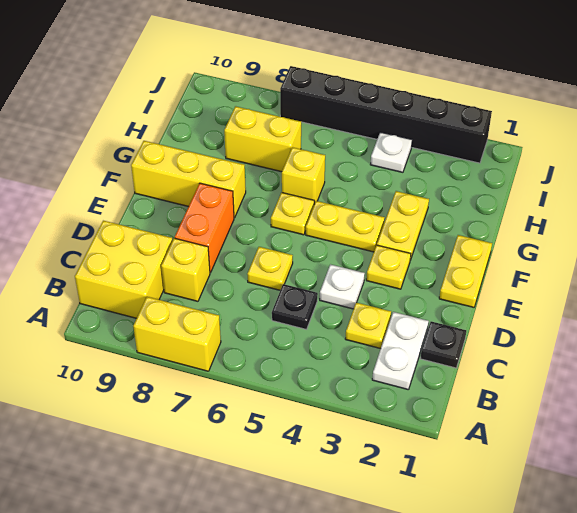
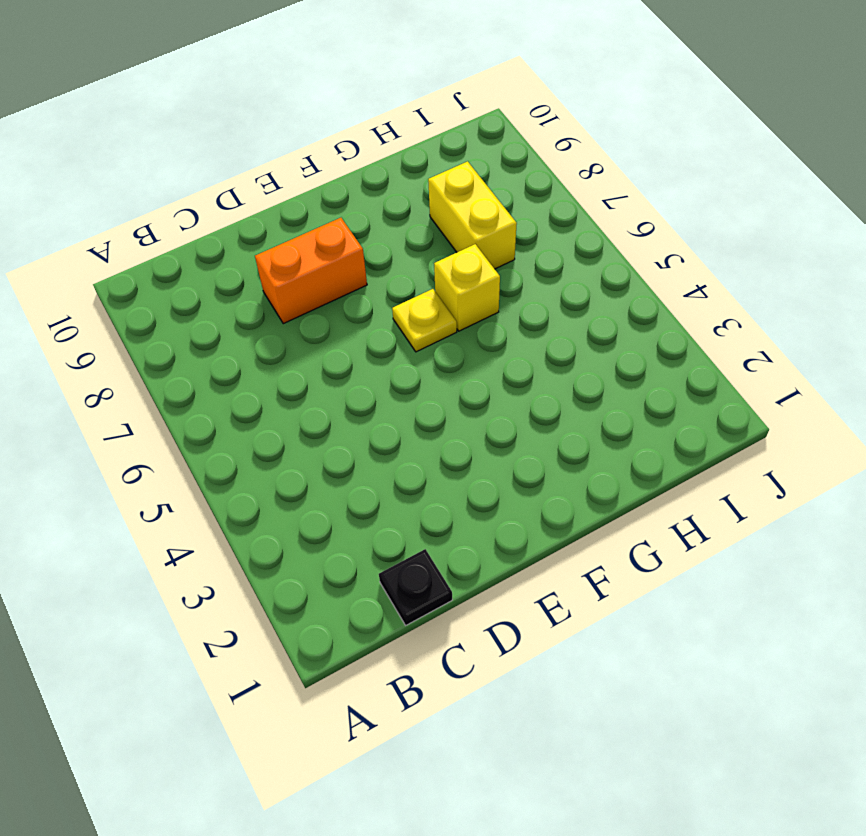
none -> yellow brick A7:A8 level 1
none -> white plate B2:C2 level 1
none -> yellow brick B9:C10 level 1

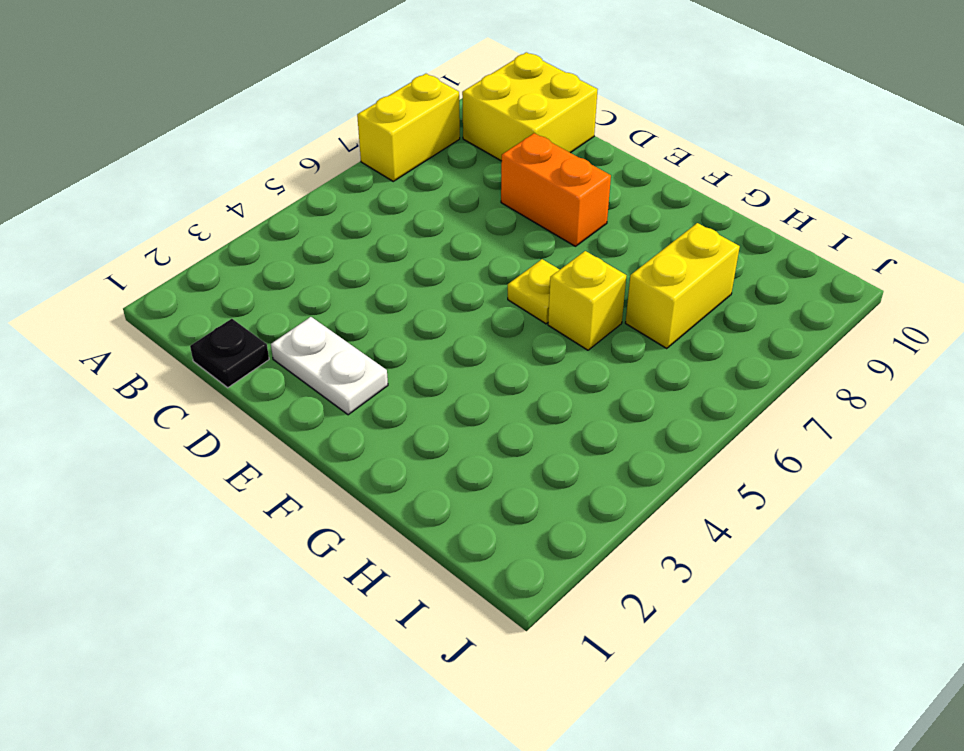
white plate D2:E2 level 1 -> white plate B2:C2 level 1
none -> yellow plate C3 level 1
none -> black plate C5 level 1
none -> yellow brick C8 level 1

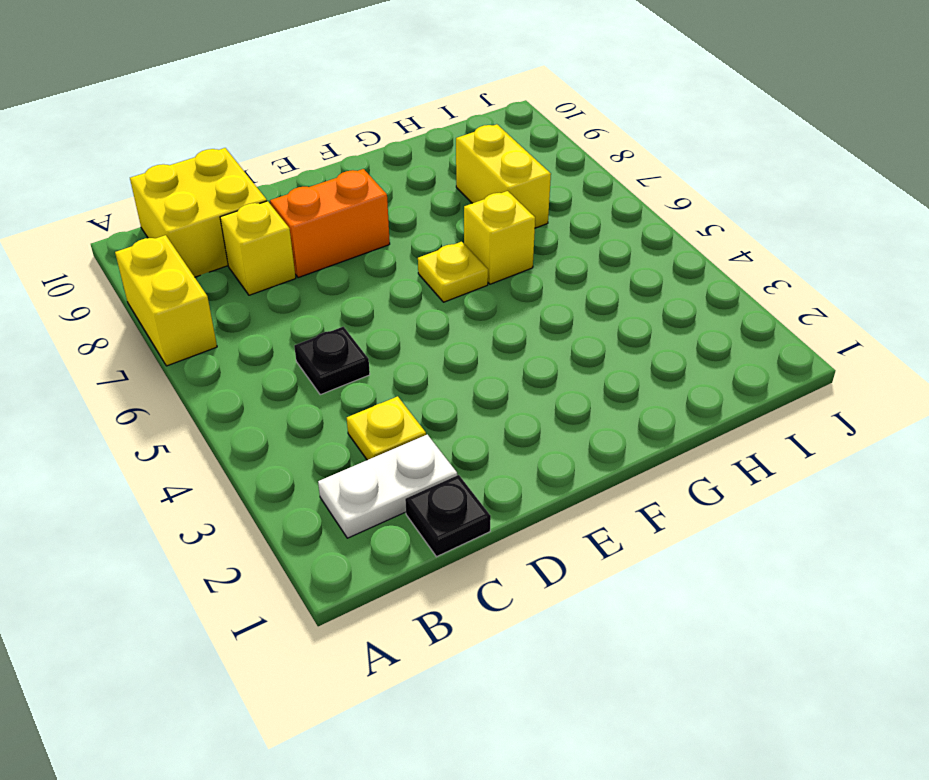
none -> white plate D4 level 1
none -> yellow plate D6 level 1
none -> yellow plate E1:F1 level 1

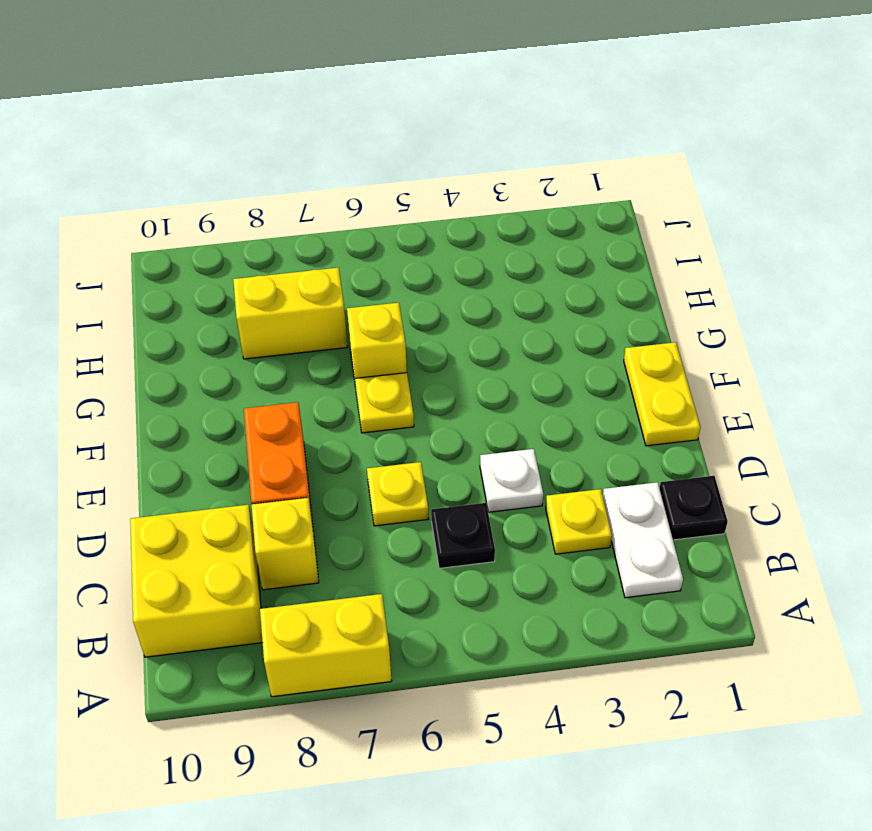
none -> yellow plate E3 level 1
none -> yellow plate F3:G3 level 1
none -> yellow plate F4:F5 level 1

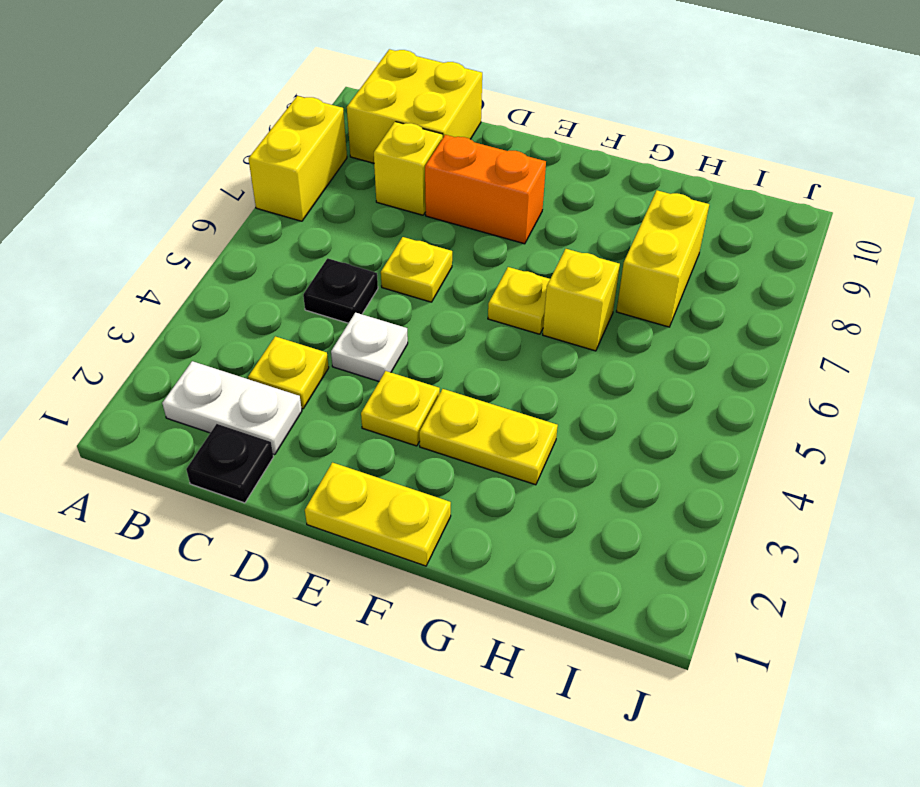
none -> yellow plate F4:F5 level 1
none -> yellow brick F8:F10 level 1
none -> white plate I4 level 1

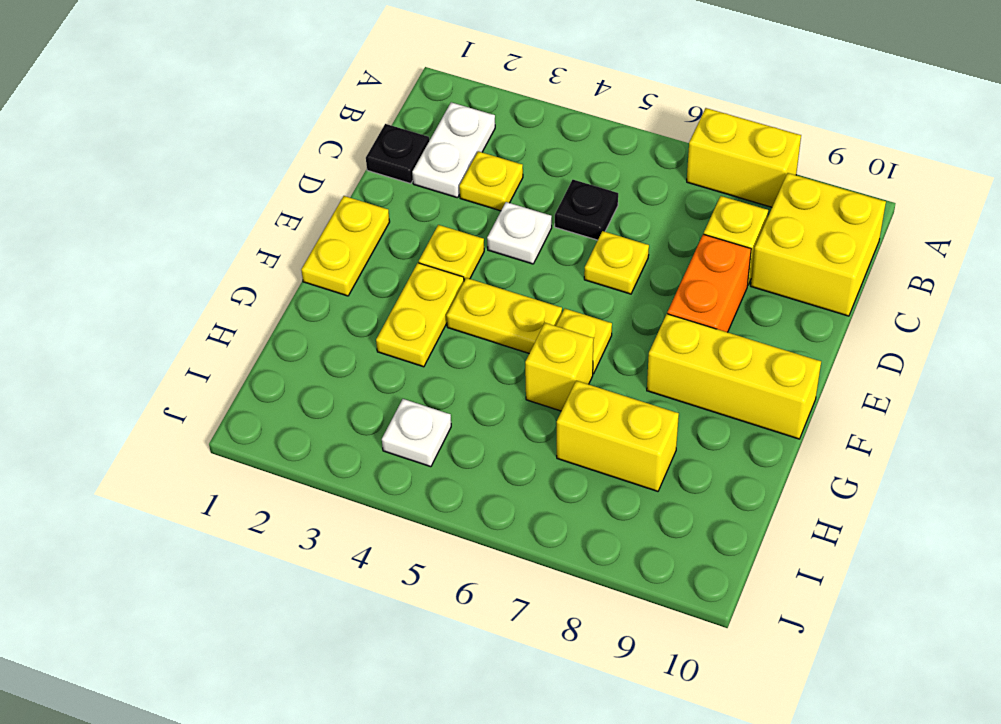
none -> black brick J2:J7 level 1

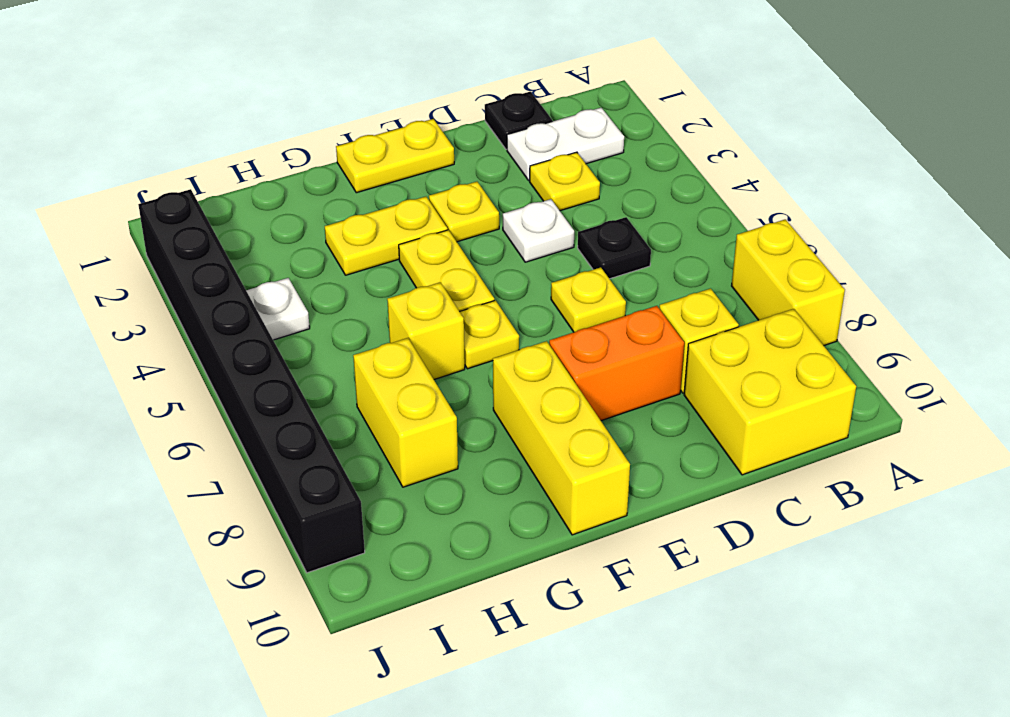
black brick J2:J9 level 1 -> black brick J2:J7 level 1

